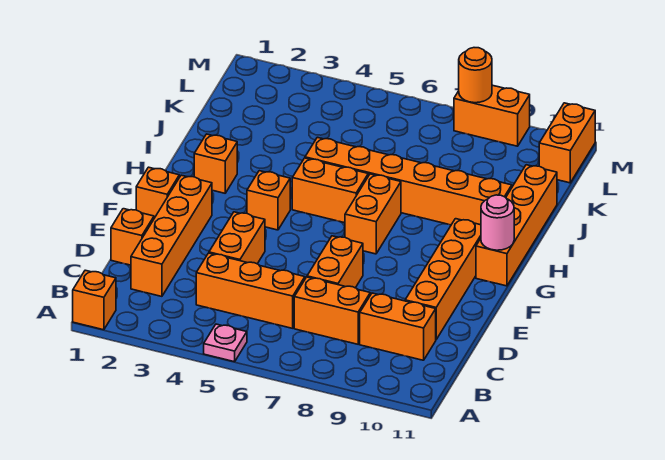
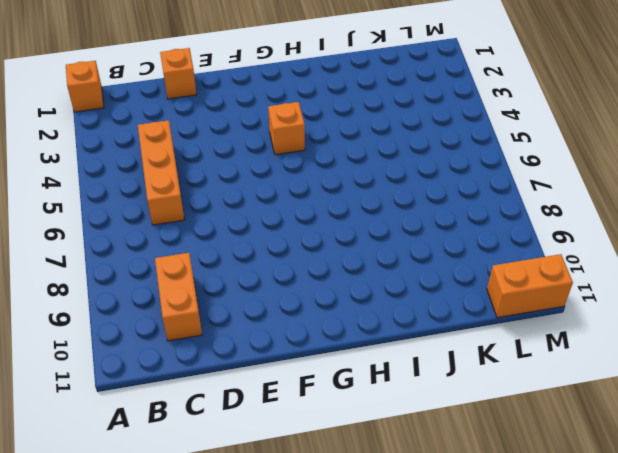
none -> pink plate A5 level 1
none -> orange brick C2:F2 level 1
none -> orange brick C7:C8 level 1

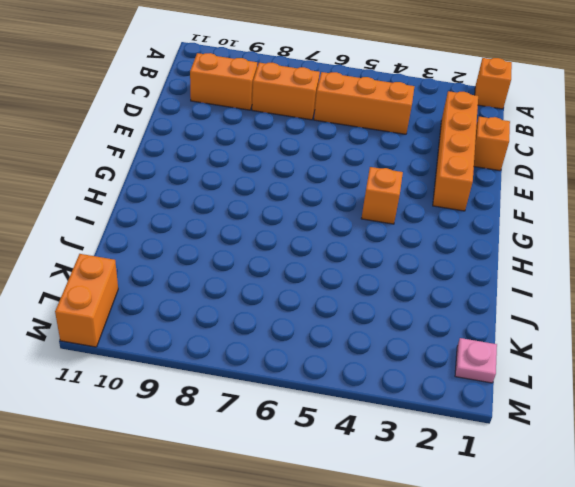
pink plate L1 level 1 -> pink plate A5 level 1
none -> orange brick D4:E4 level 1
none -> orange brick D7:E7 level 1
none -> orange brick D10:G10 level 1

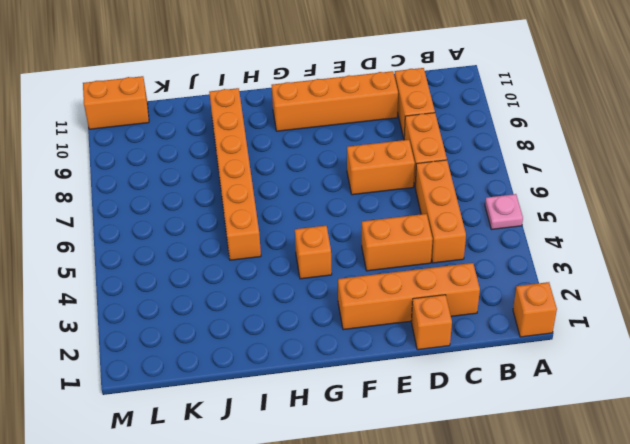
none -> orange brick F1 level 1
none -> orange brick G7:H7 level 1
none -> orange brick G11:J11 level 1

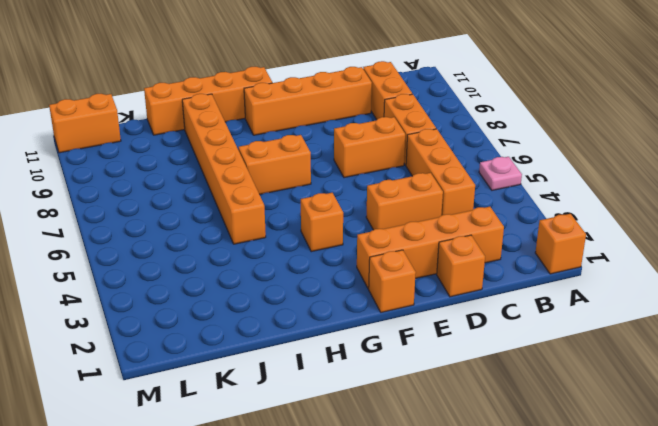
none -> orange brick H2 level 1
none -> orange brick H5:H6 level 1
none -> orange brick M8:M9 level 1

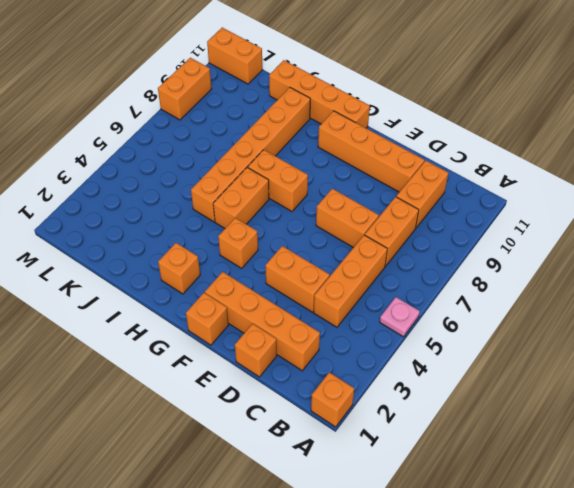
none -> pink round brick G11 level 2
none -> orange round brick M8 level 2

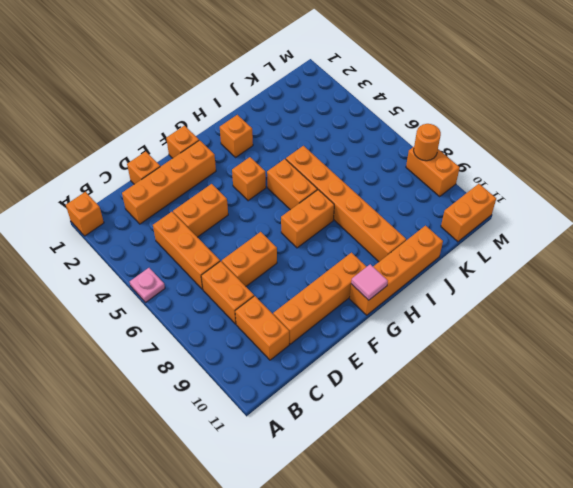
pink tile G11 level 2 -> pink round brick G11 level 2

